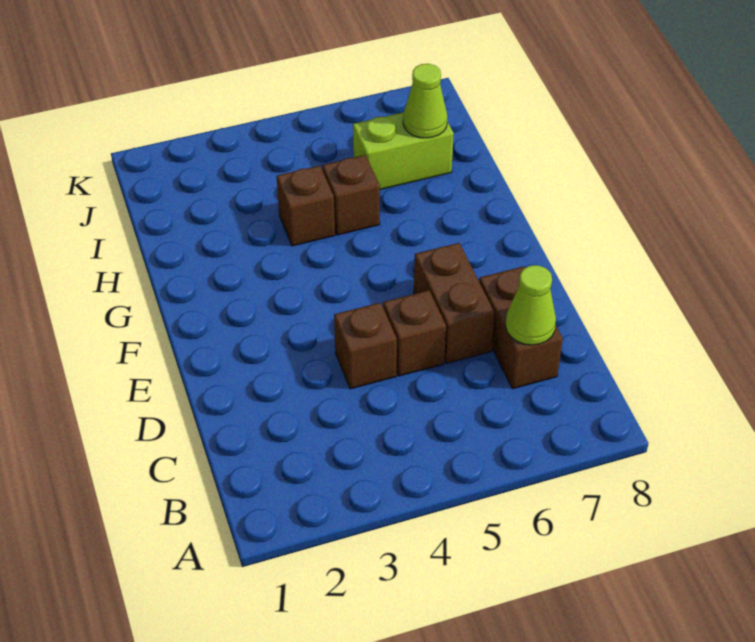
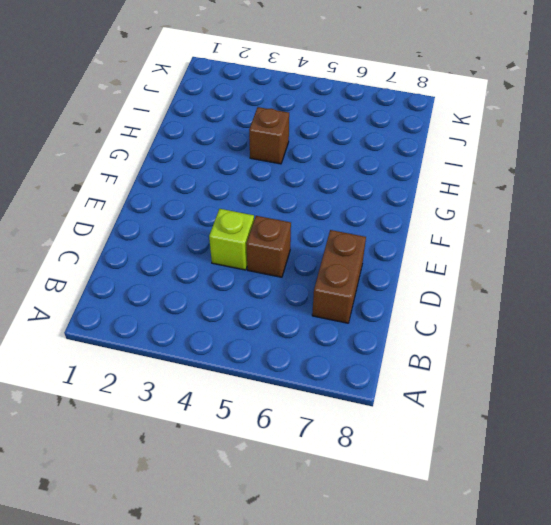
lime brick D4 level 1 -> brown brick D4 level 1
none -> brown brick D6:E6 level 1
none -> brown brick H5 level 1

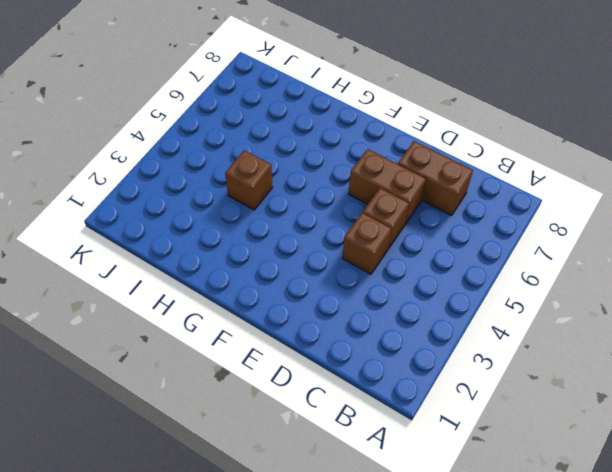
none -> brown brick H5 level 1
none -> lime brick I6:I7 level 1

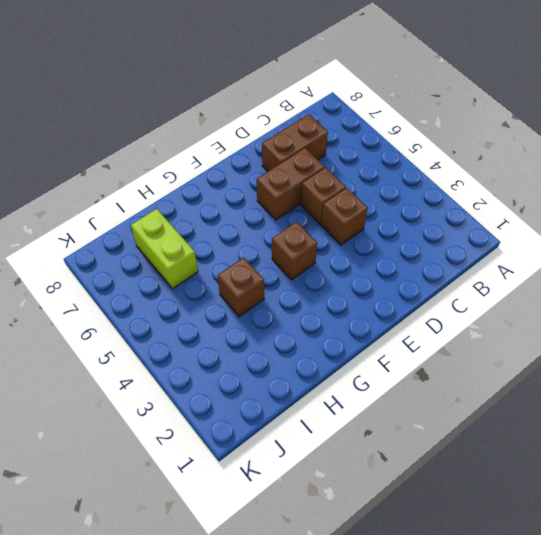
brown brick F4 level 1 -> brown brick H5 level 1
none -> lime cone C7 level 2
none -> lime cone I7 level 2

